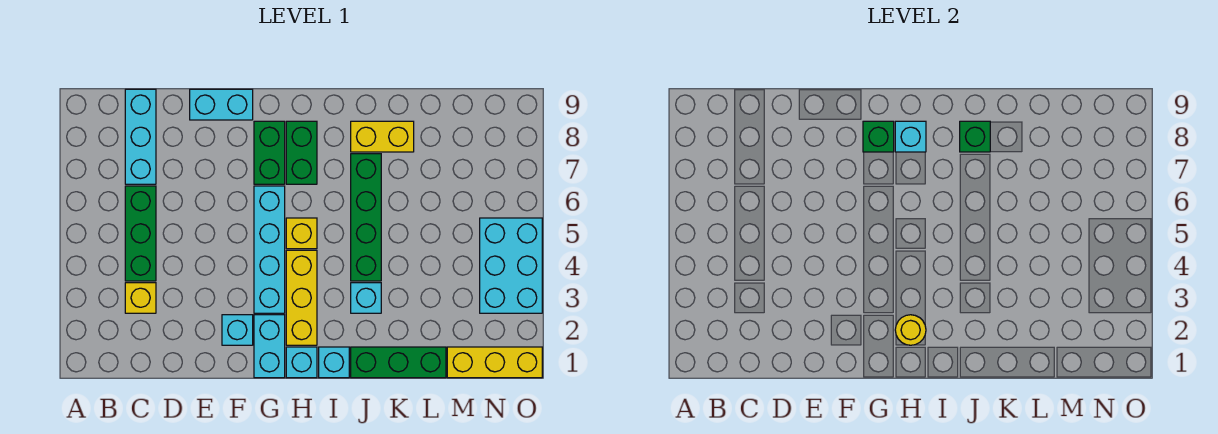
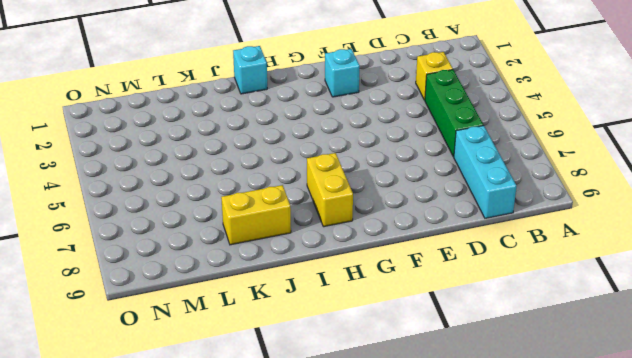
yellow brick H7:H8 level 1 -> green brick H7:H8 level 1
none -> cyan brick E9:F9 level 1
none -> cyan brick G1:G2 level 1
none -> cyan brick G3:G6 level 1

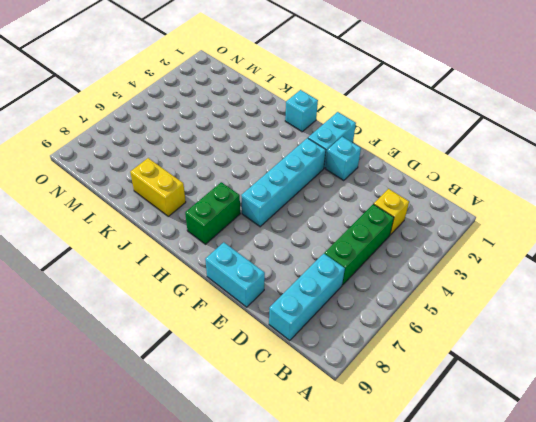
none -> green brick G7:G8 level 1
none -> cyan brick H1 level 1
none -> yellow brick H2:H4 level 1

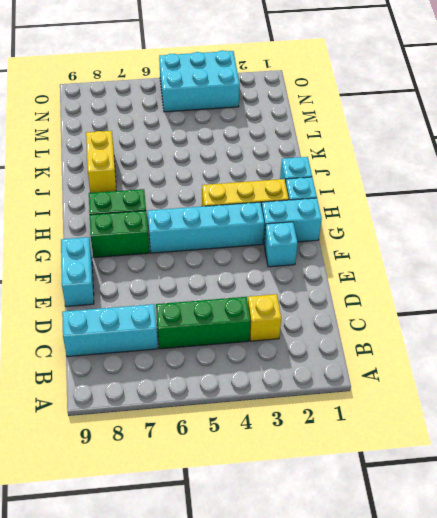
none -> yellow brick H5 level 1
none -> green brick J1:L1 level 1
none -> cyan brick J3 level 1

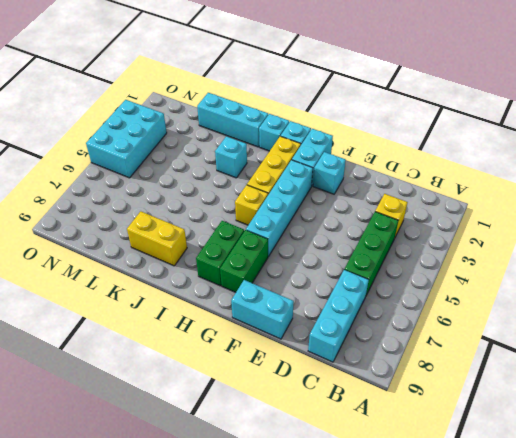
cyan brick J1:L1 level 1 -> green brick J1:L1 level 1
none -> green brick J4:J7 level 1
none -> yellow brick M1:O1 level 1
none -> green brick G8 level 2

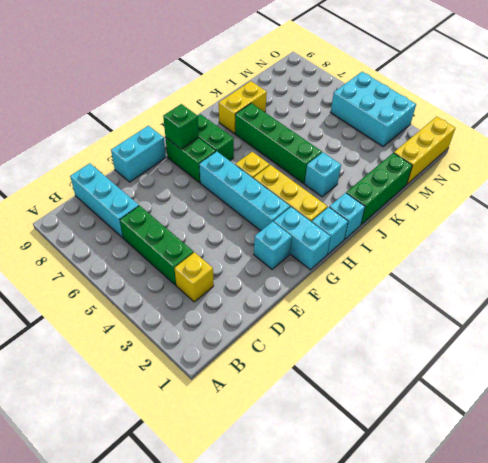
none -> yellow round brick H2 level 2
none -> cyan brick H8 level 2
none -> green brick J8 level 2

